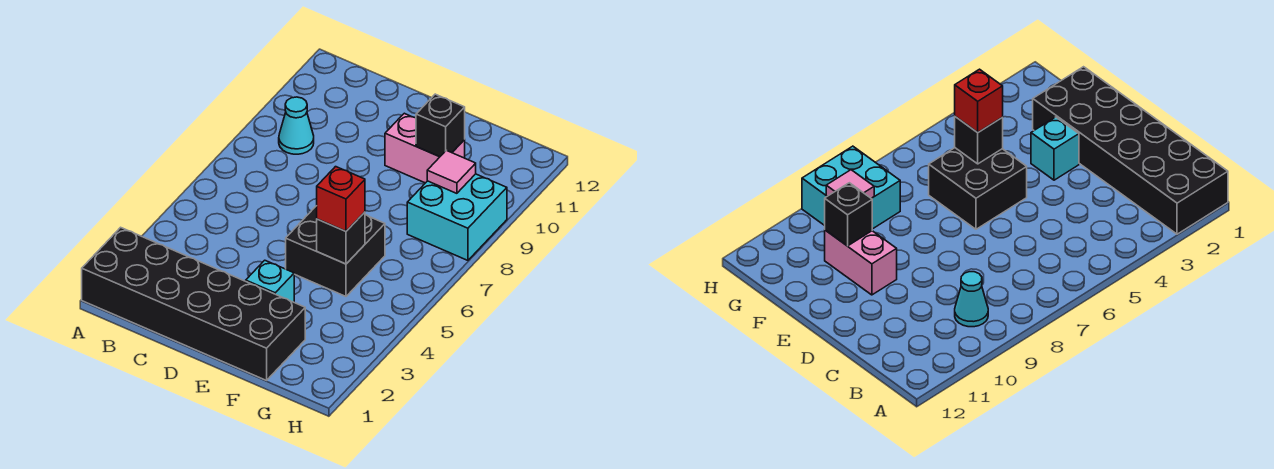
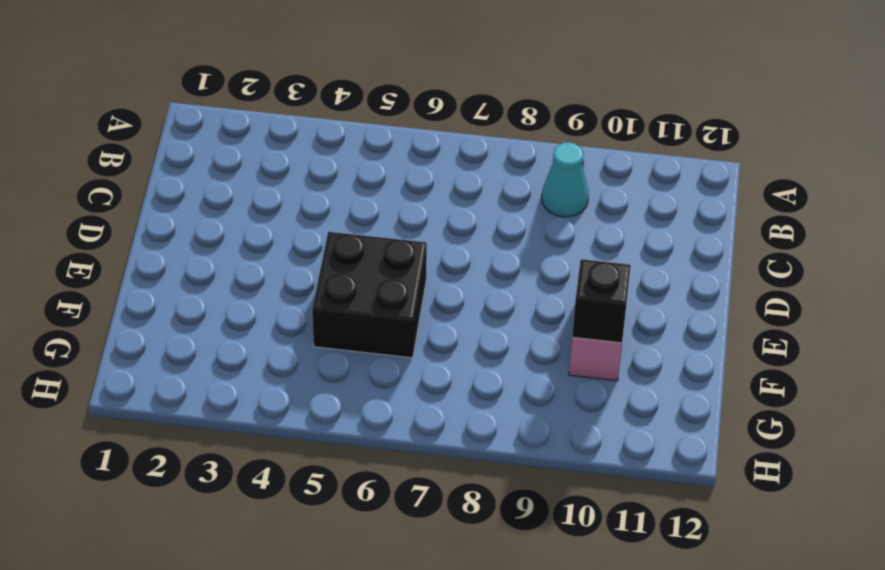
none -> black brick A1:F2 level 1
none -> cyan brick E3 level 1

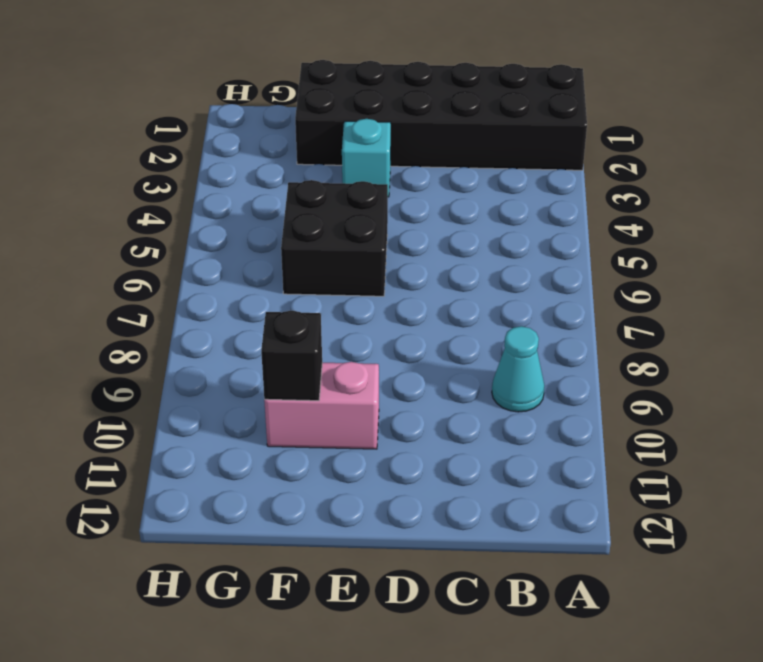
none -> cyan brick G8:H9 level 1
none -> black brick F5 level 2

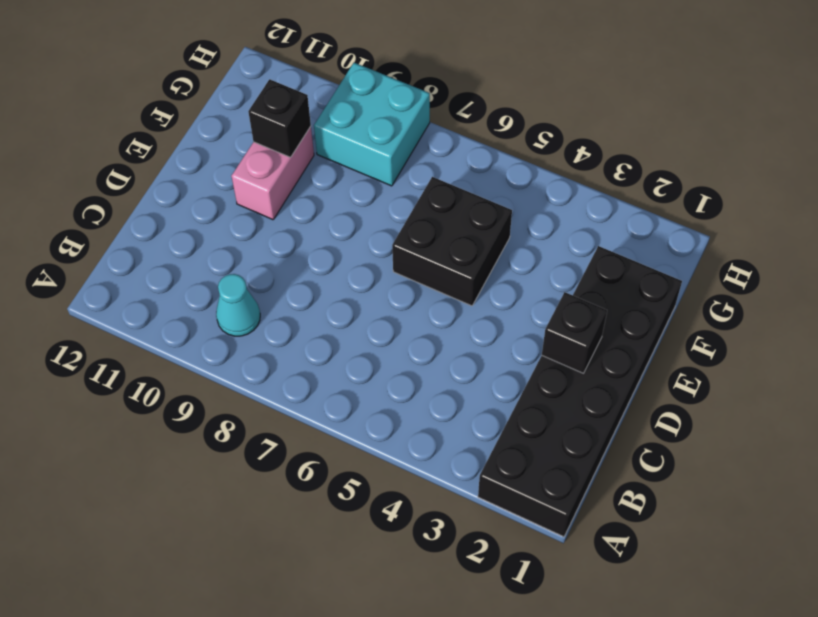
black brick D2 level 2 -> black brick F5 level 2
none -> cyan brick E3 level 1
none -> pink tile G9 level 2

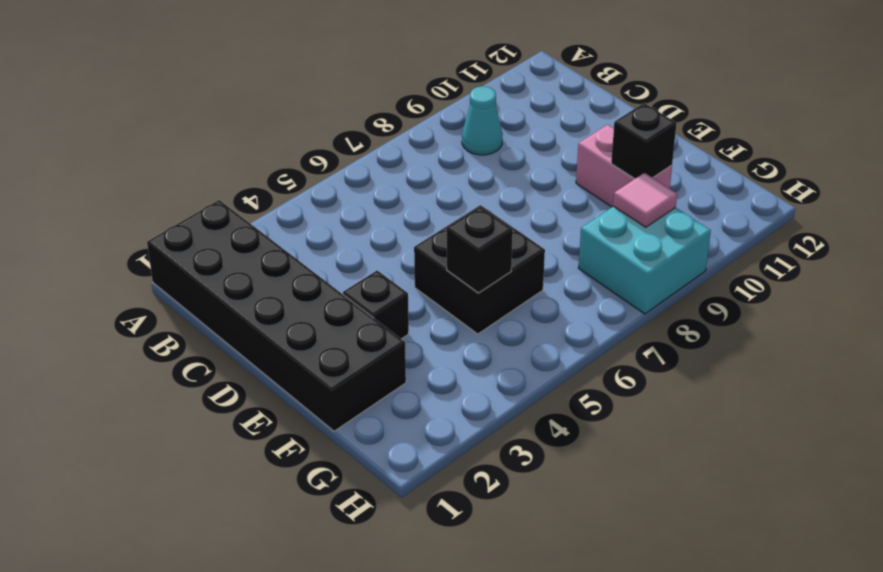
black brick E3 level 1 -> cyan brick E3 level 1
none -> red brick F5 level 3

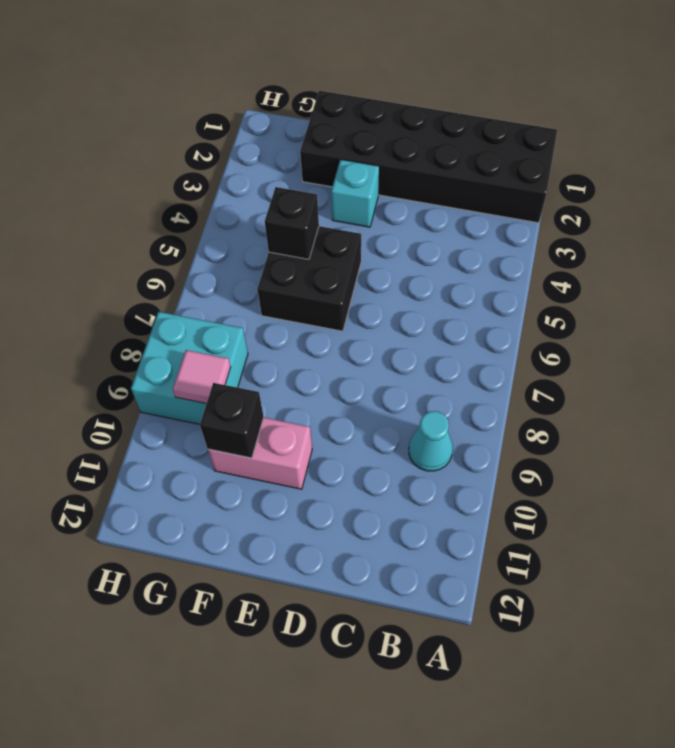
none -> red brick F5 level 3

